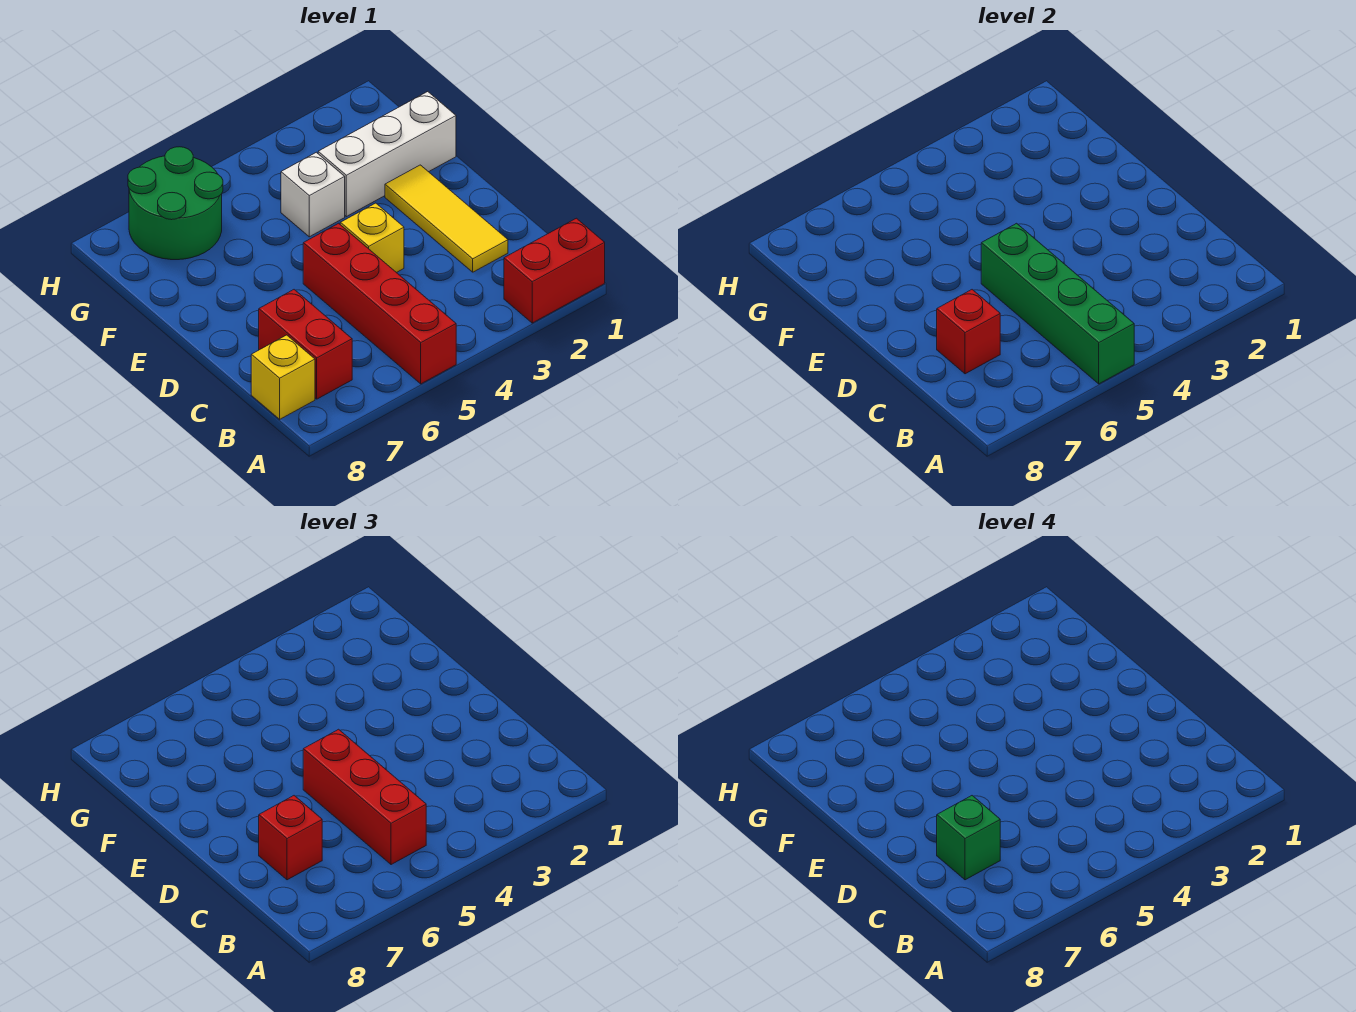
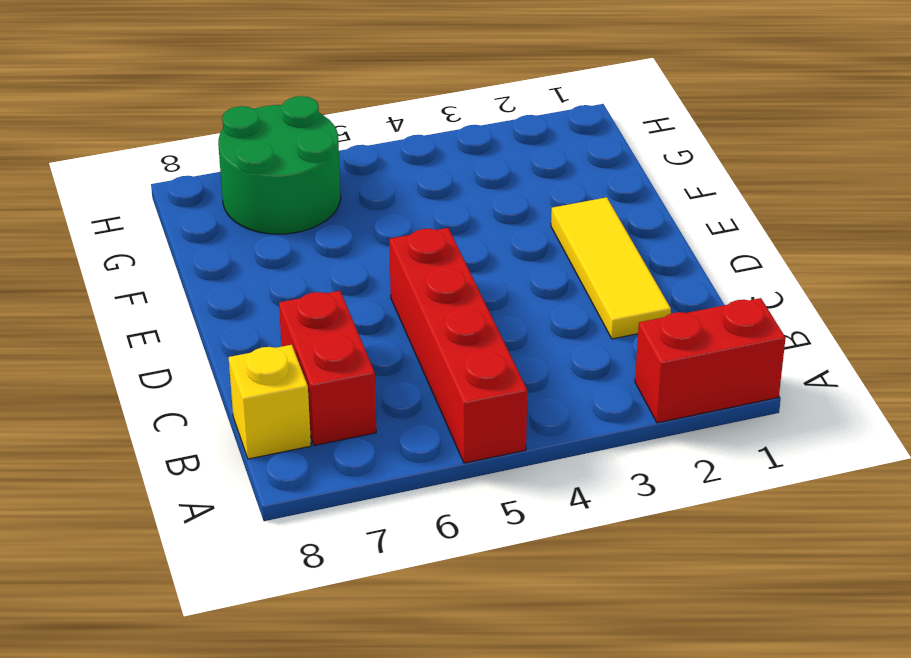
none -> yellow brick D4 level 1
none -> white brick F1:F3 level 1
none -> white brick F4 level 1

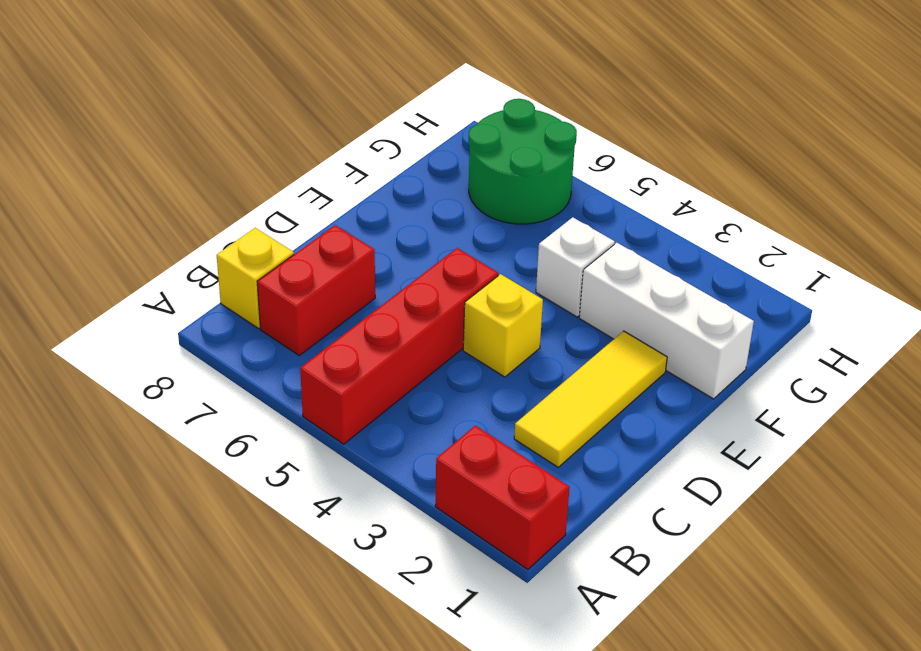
none -> green brick A5:D5 level 2
none -> red brick C7 level 2
none -> red brick B5:D5 level 3

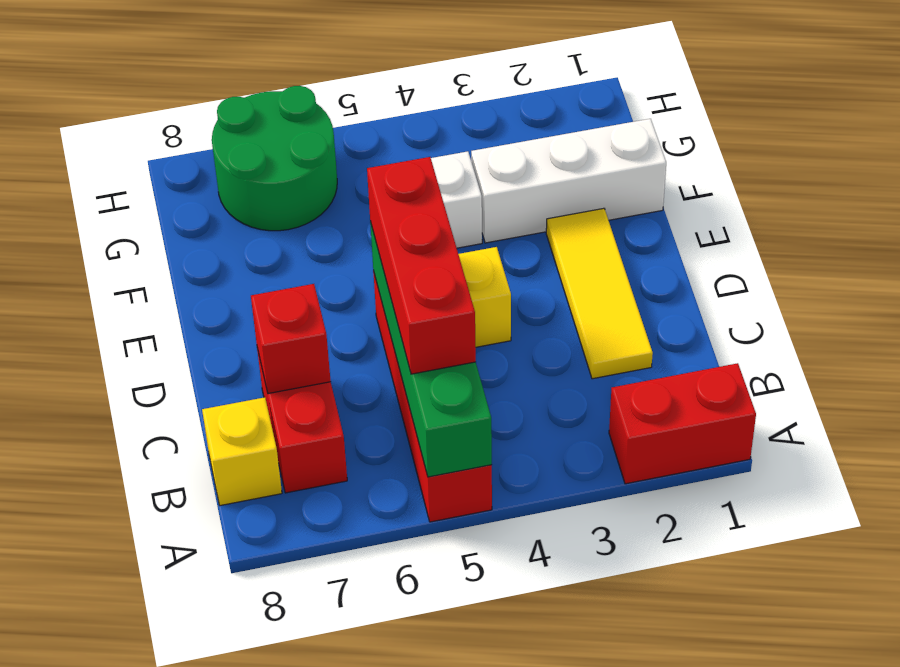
none -> red brick C7 level 3
none -> green brick C7 level 4

